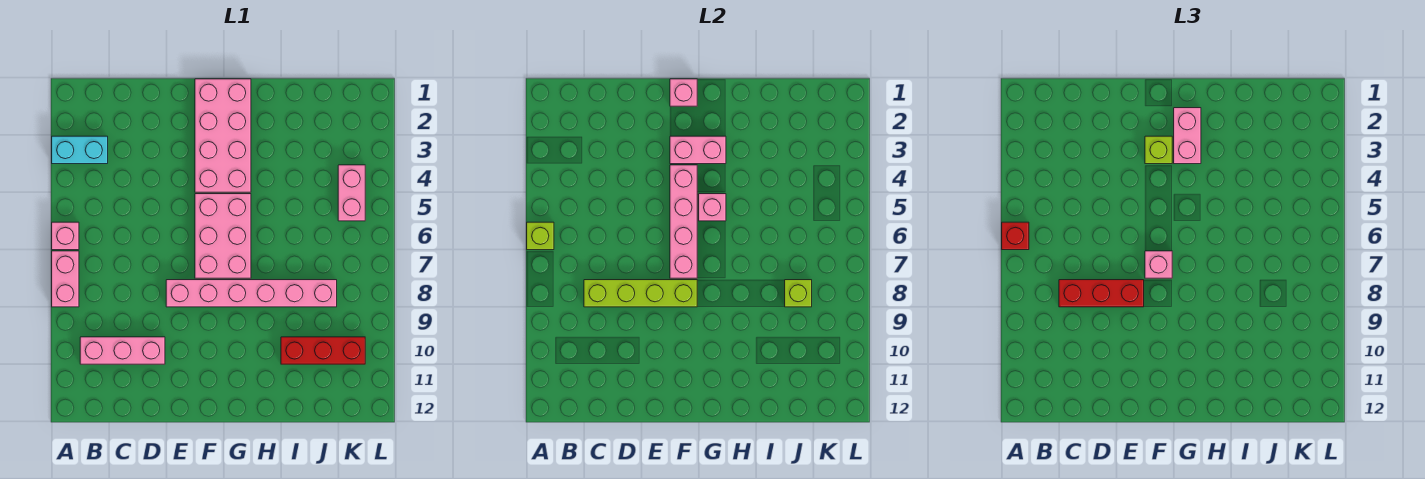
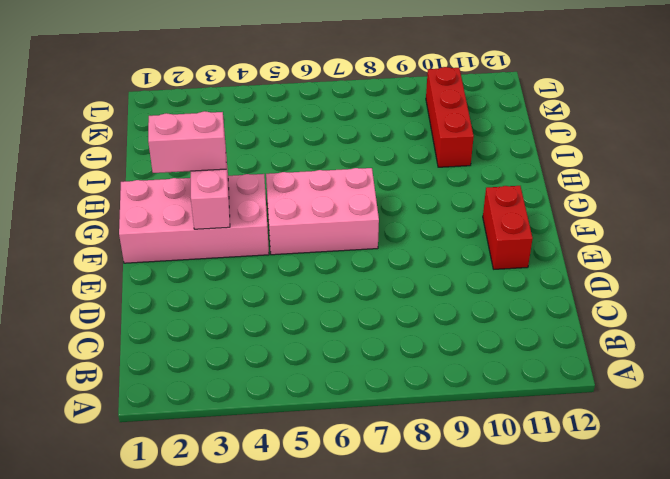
red brick E11:F11 level 1 -> none
none -> cyan brick A3:B3 level 1
none -> pink brick A6 level 1
none -> pink brick A7:A8 level 1

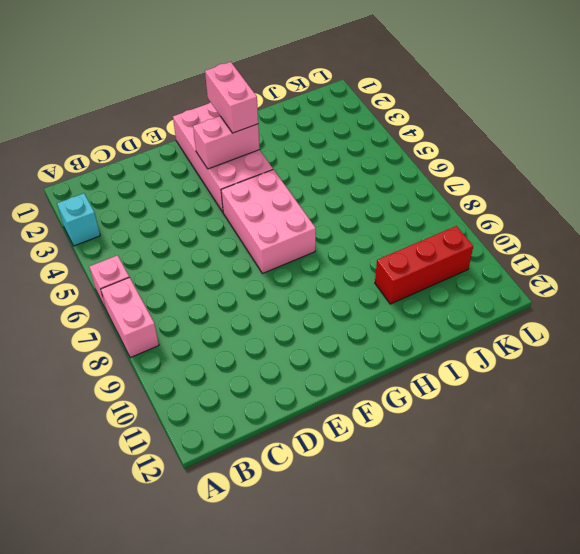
cyan brick A3 level 1 -> cyan brick A3:B3 level 1
none -> pink brick B10:D10 level 1
none -> pink brick E8:J8 level 1
none -> pink brick K4:K5 level 1

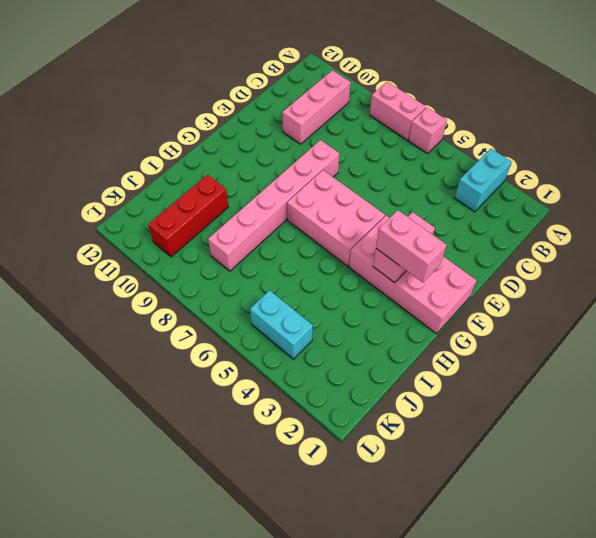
cyan brick K4:K5 level 1 -> pink brick K4:K5 level 1
none -> lime brick A6 level 2
none -> lime brick C8:F8 level 2
none -> pink brick F1 level 2

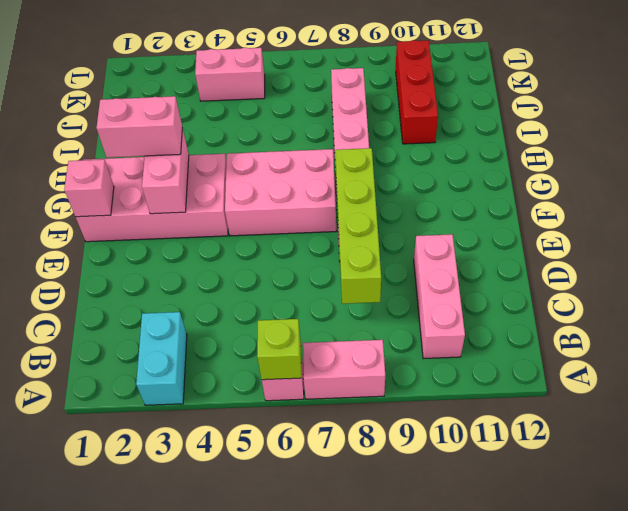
none -> pink brick F4:F7 level 2
none -> pink brick G5 level 2
none -> lime brick J8 level 2

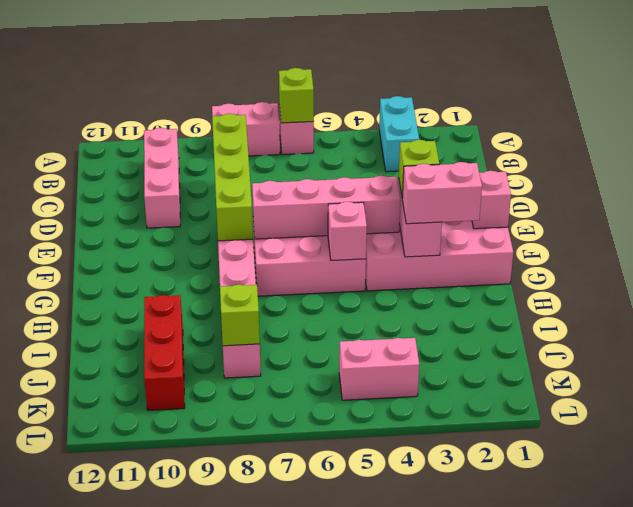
none -> red brick A6 level 3
none -> red brick C8:E8 level 3
none -> pink brick F7 level 3

